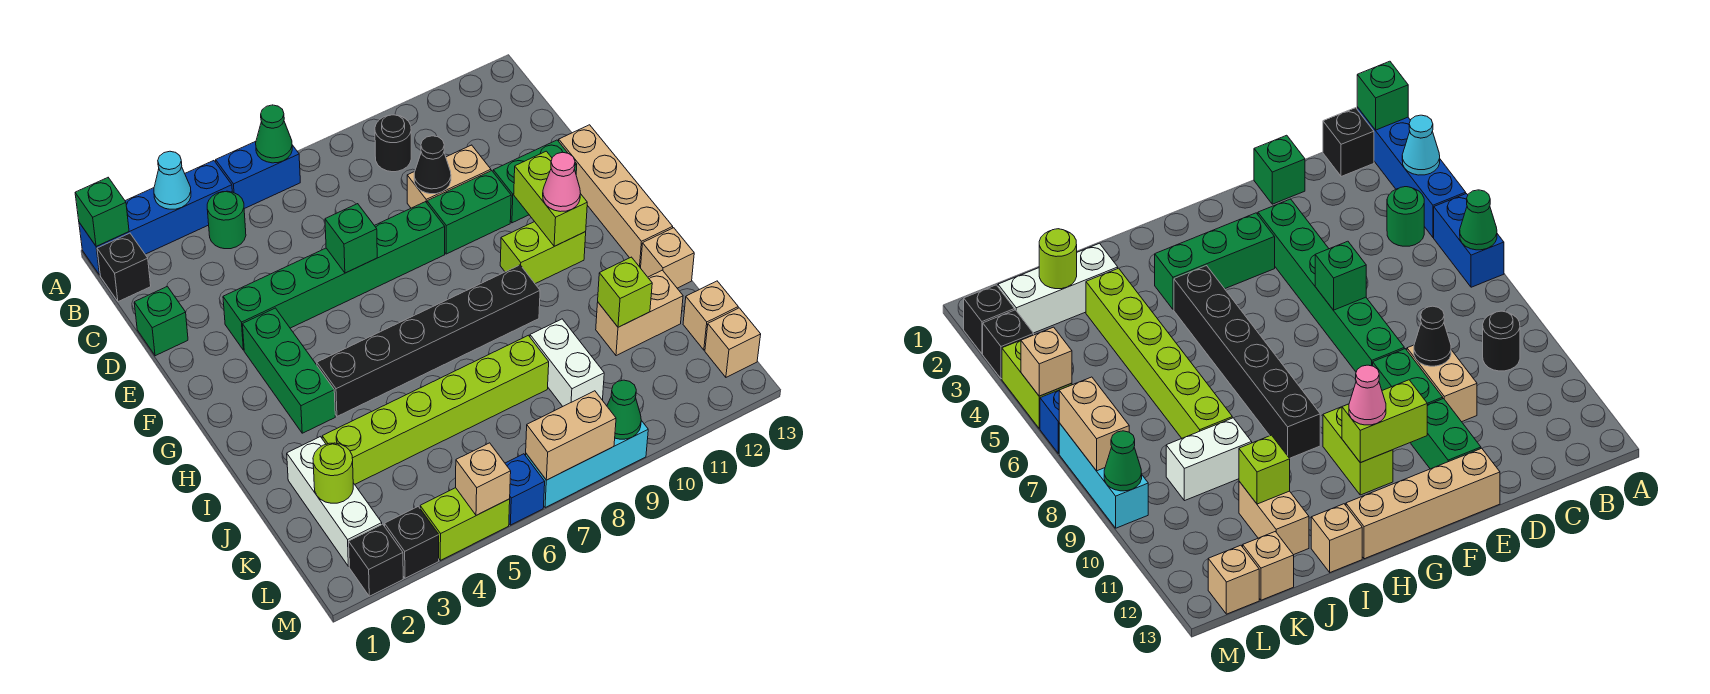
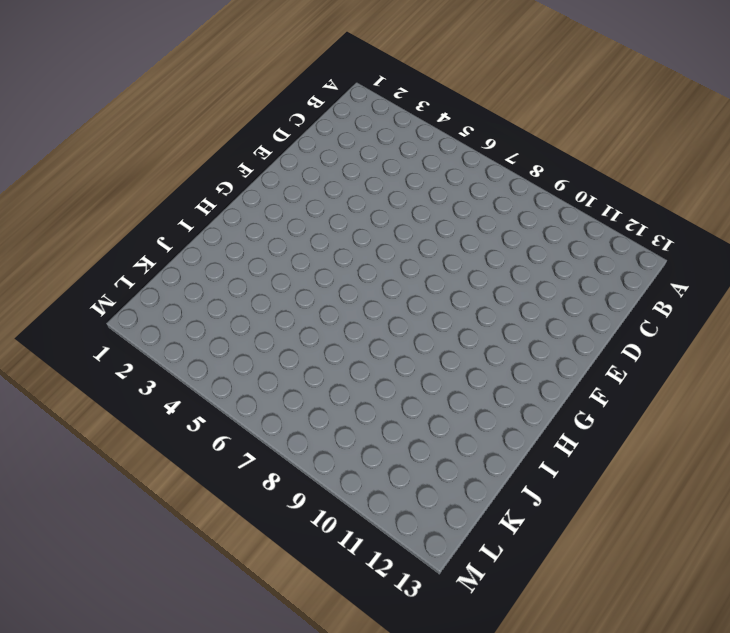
none -> blue brick A1:A4 level 1
none -> blue brick A5:A6 level 1
none -> black brick B1 level 1
none -> green round brick B4 level 1

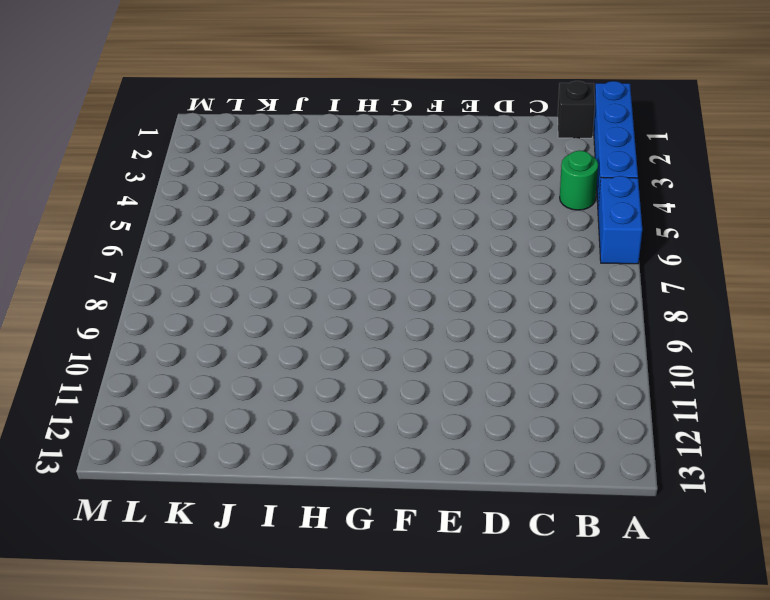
none -> black round brick B9 level 1
none -> green brick D1 level 1
none -> tan brick D9:D10 level 1
none -> green brick E3:E8 level 1

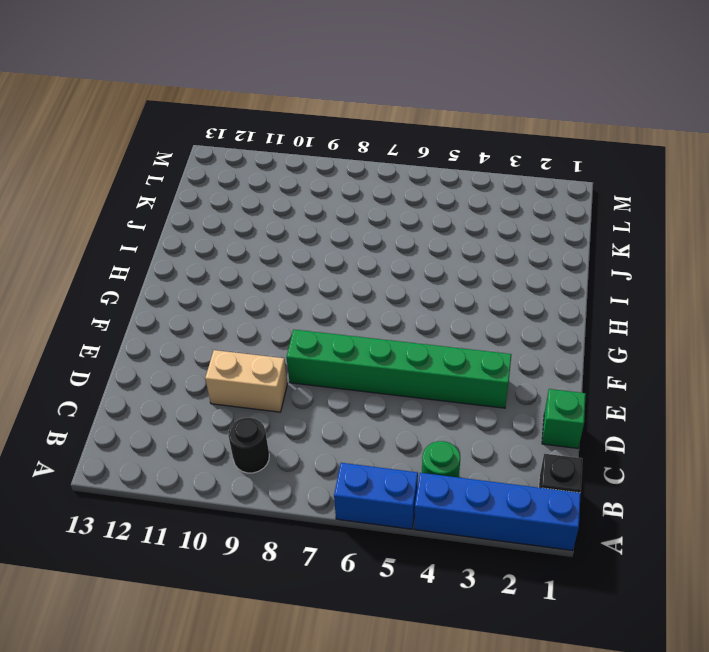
none -> green brick E9:E10 level 1
none -> green brick E11:E12 level 1
none -> tan brick E13:H13 level 1
none -> green brick F3:H3 level 1

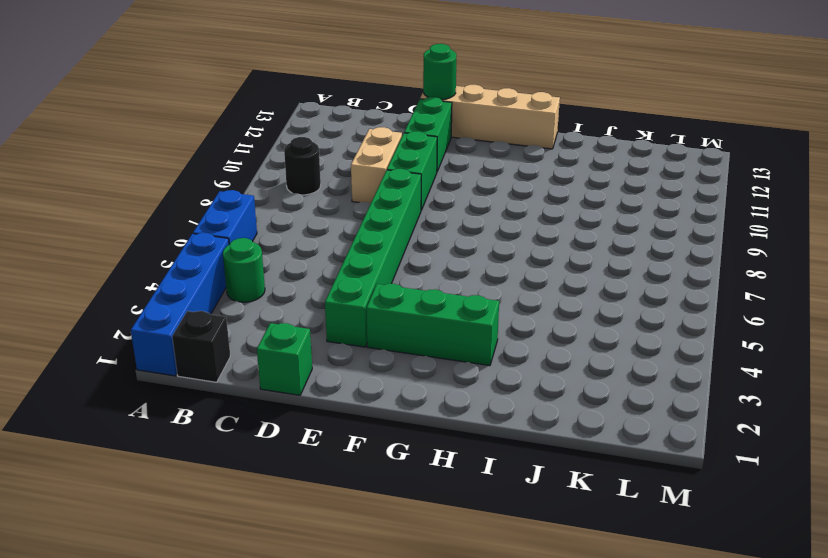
green round brick E13 level 2 -> none
none -> lime brick G10:G11 level 1
none -> black brick H4:H9 level 1
none -> tan brick I13 level 1
none -> white brick J2:L2 level 1

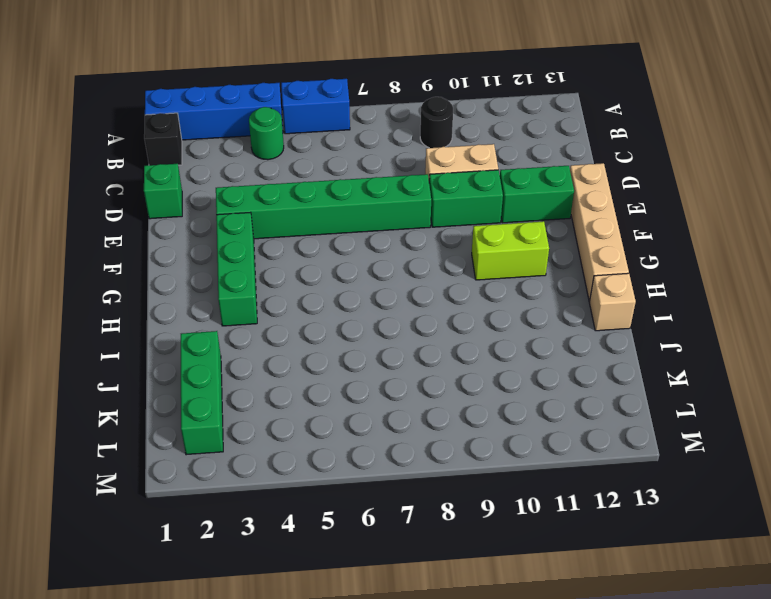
green brick J2:L2 level 1 -> white brick J2:L2 level 1
none -> black brick H4:H9 level 1
none -> lime brick J3:J8 level 1
none -> white brick J9:K9 level 1
none -> tan brick J11:J12 level 1

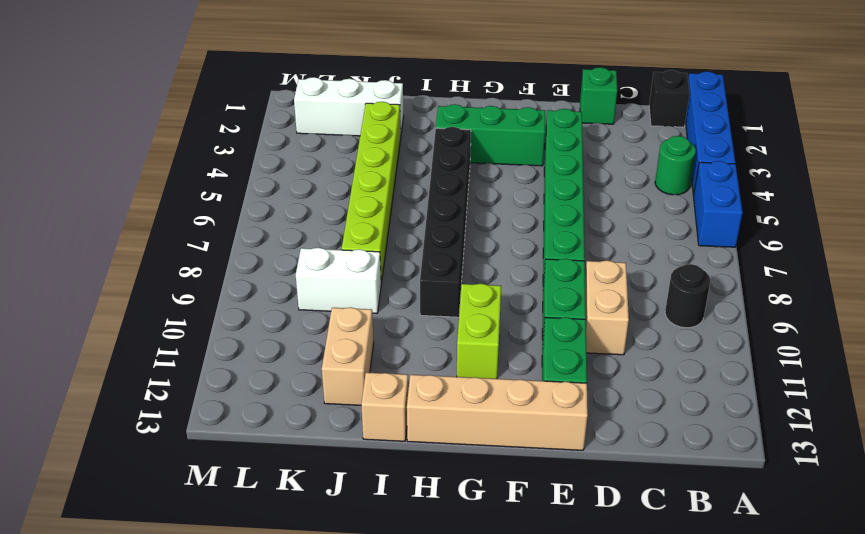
none -> tan brick K13 level 1
none -> tan brick L13 level 1
none -> black brick M2 level 1
none -> black brick M3 level 1

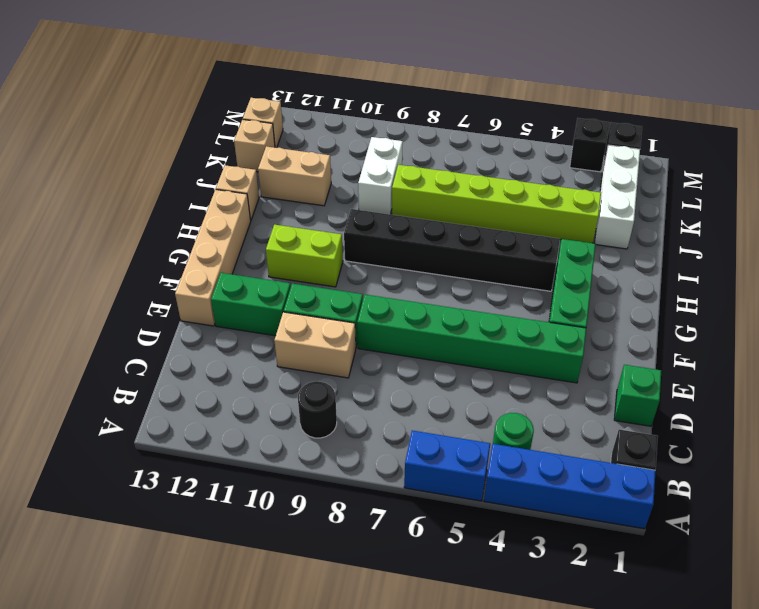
none -> lime brick M4:M5 level 1
none -> blue brick M6 level 1
none -> cyan brick M7:M9 level 1
none -> green brick A1 level 2

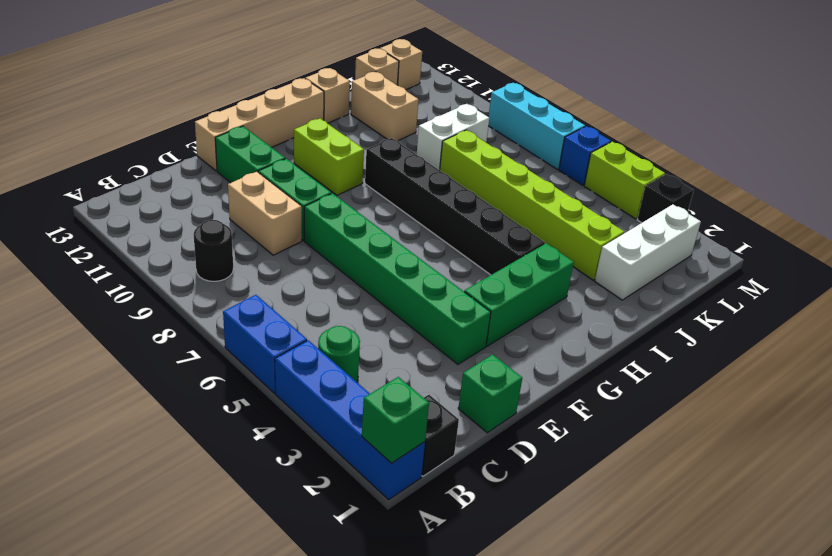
none -> black brick M2 level 1
none -> cyan cone A3 level 2
none -> green cone A6 level 2
none -> black cone D9 level 2

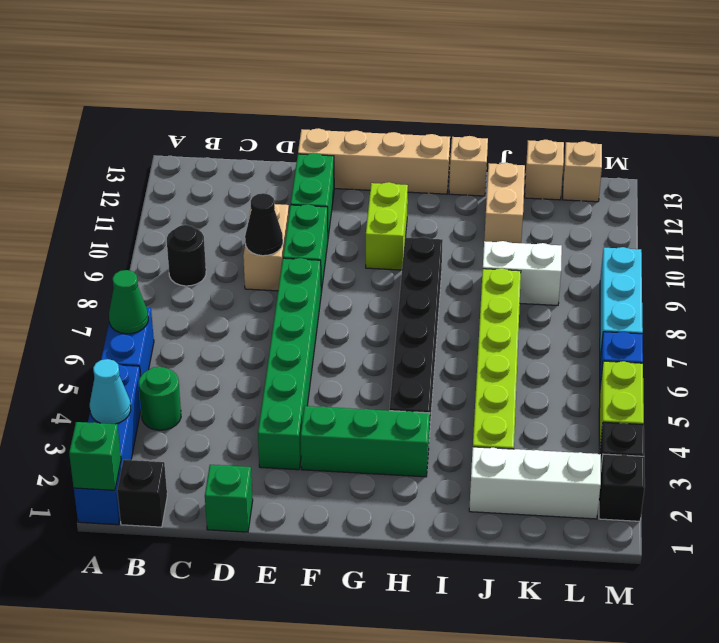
none -> green brick E6 level 2
none -> lime brick F11:G11 level 2
none -> lime brick J11 level 2
none -> lime round brick K2 level 2

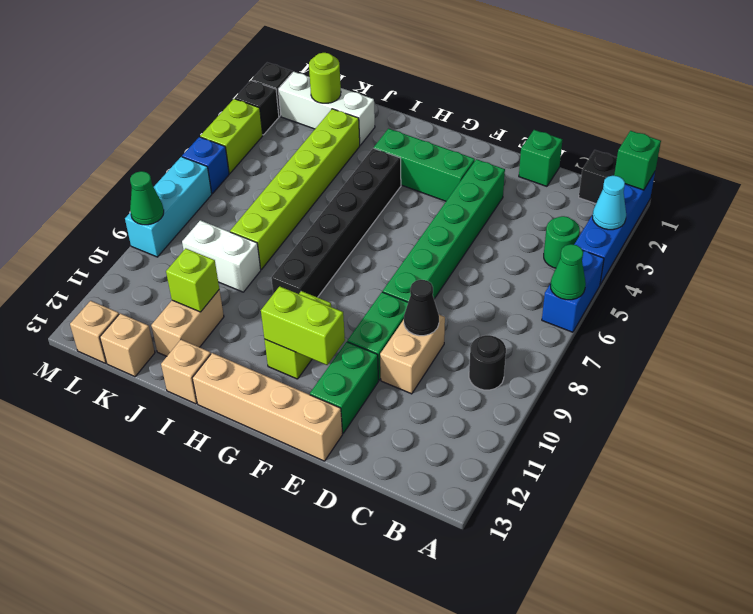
none -> green brick E6 level 2
none -> tan brick M5 level 2
none -> tan brick M7:M8 level 2
none -> pink cone G11 level 3

